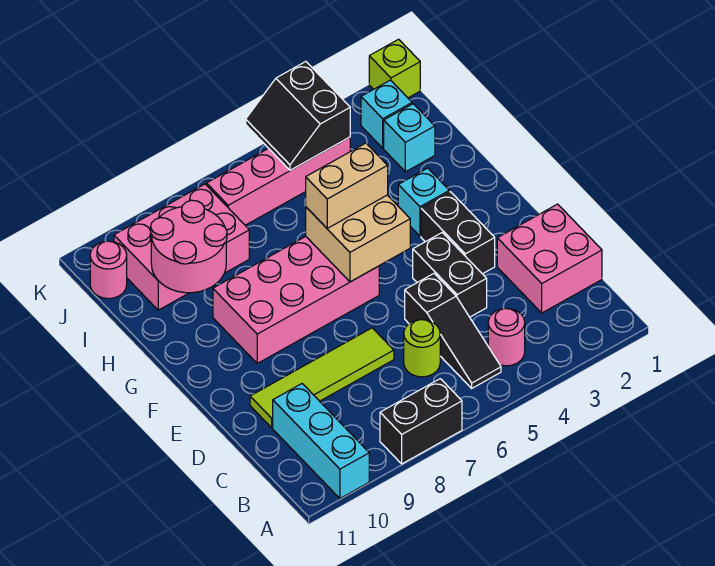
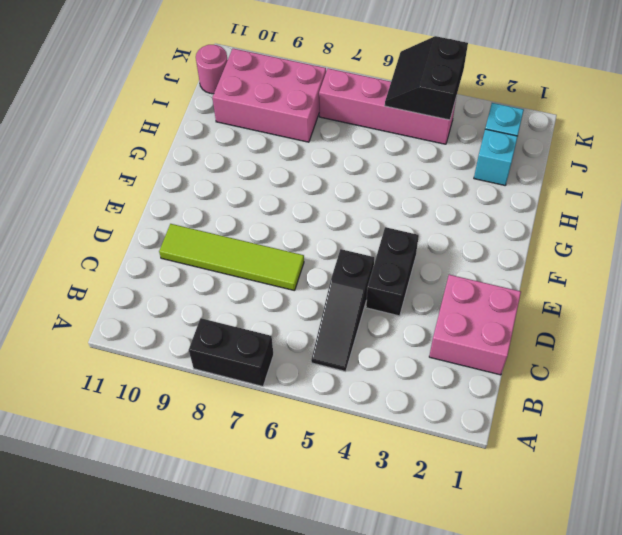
none -> cyan brick A10:C10 level 1
none -> pink round brick B4 level 1
none -> lime round brick C6 level 1

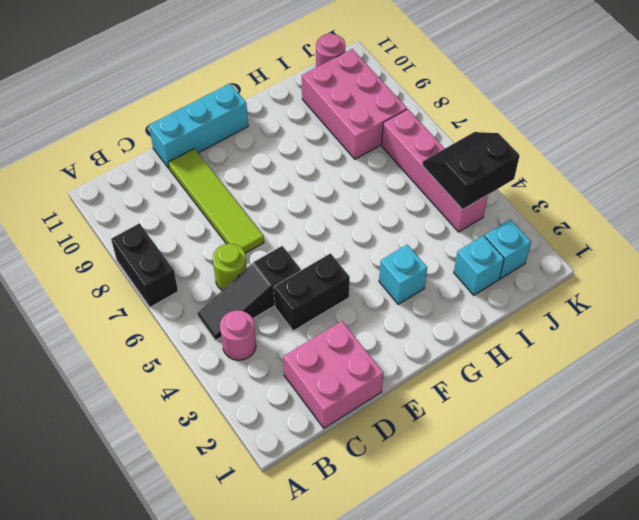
cyan brick D11:F11 level 1 -> cyan brick A10:C10 level 1
none -> black brick E3:F3 level 1
none -> pink brick F6:G9 level 1
none -> lime brick K1 level 1

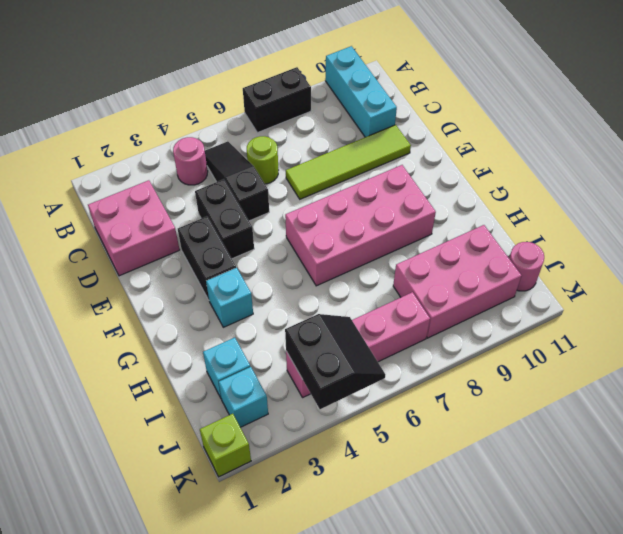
none -> tan brick F5:G6 level 2
none -> pink round brick H9:I10 level 2
none -> tan brick G5:G6 level 3

